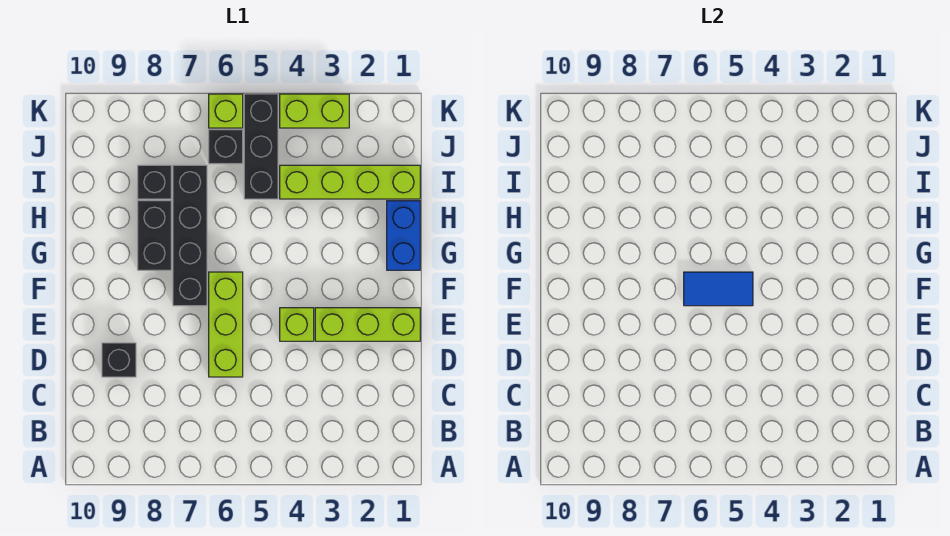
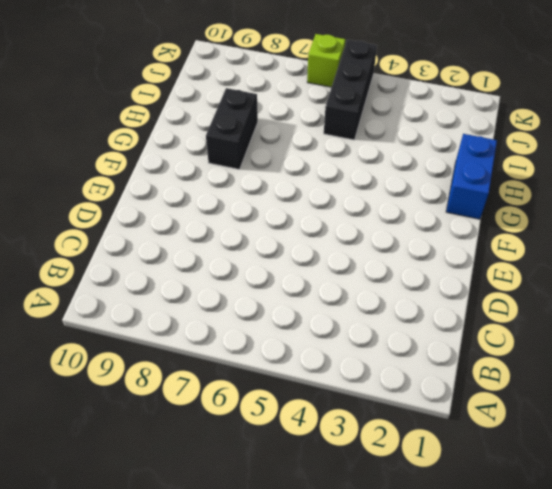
none -> lime brick D6:F6 level 1
none -> black brick D9 level 1
none -> lime brick E1:E3 level 1

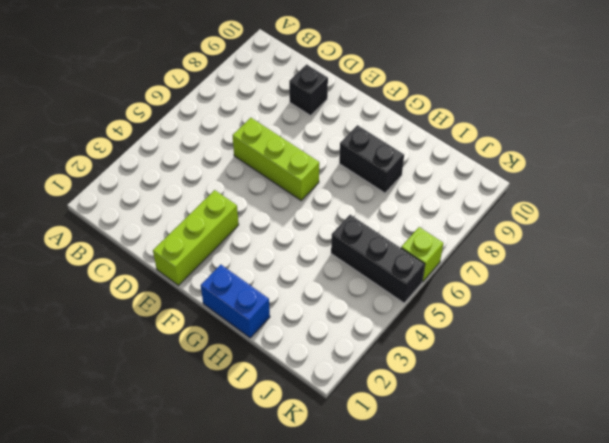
none -> lime brick E4 level 1
none -> black brick F7:I7 level 1
none -> lime brick I1:I4 level 1

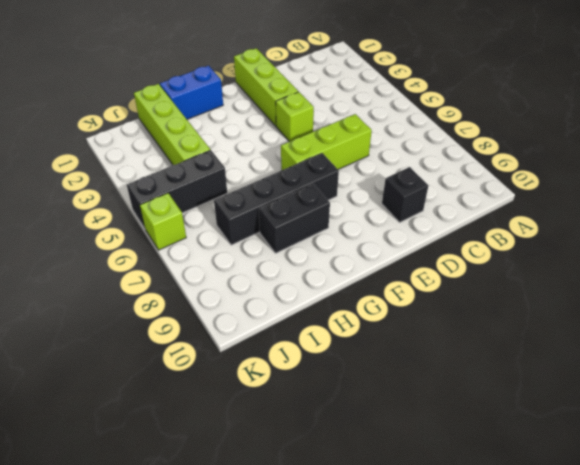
none -> black brick I8 level 1
none -> black brick J6 level 1
none -> lime brick K3:K4 level 1

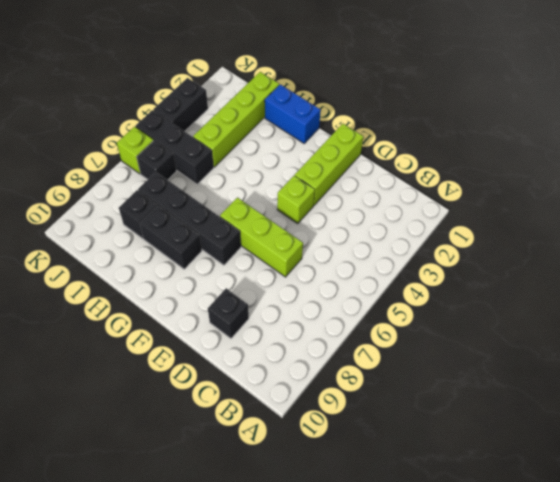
black brick K3:K4 level 1 -> lime brick K3:K4 level 1
none -> blue tile F5:F6 level 2

